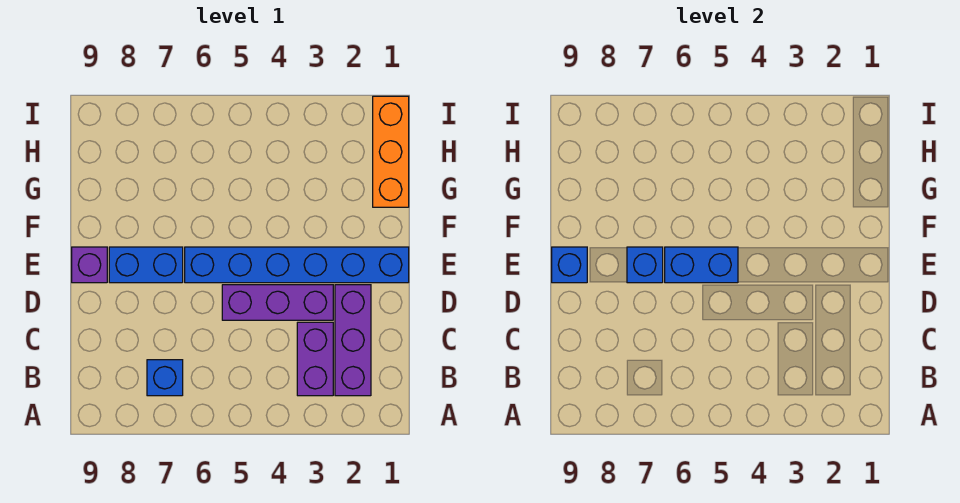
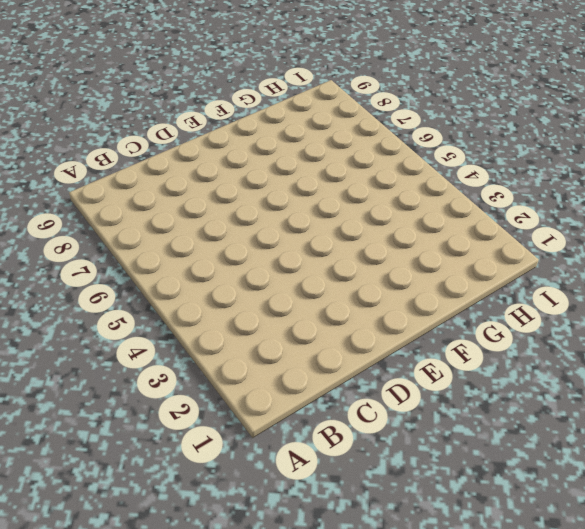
none -> purple brick B2:D2 level 1
none -> purple brick B3:C3 level 1

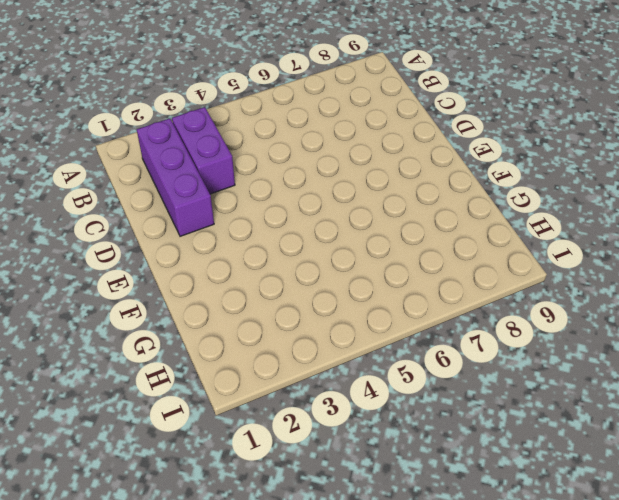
none -> blue brick B7 level 1
none -> purple brick D3:D5 level 1

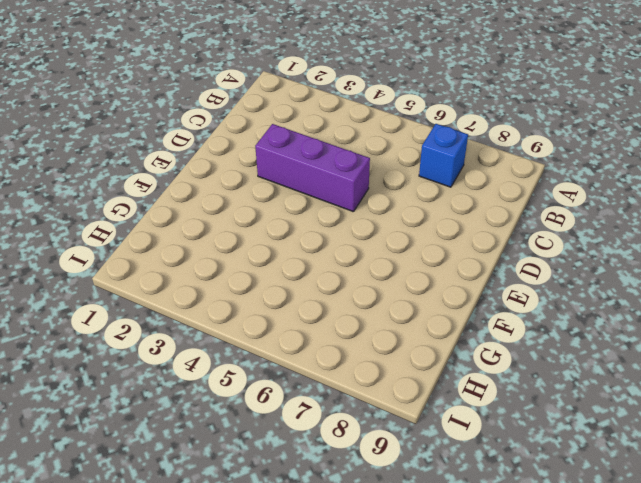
none -> purple brick B2:D2 level 1
none -> purple brick B3:C3 level 1

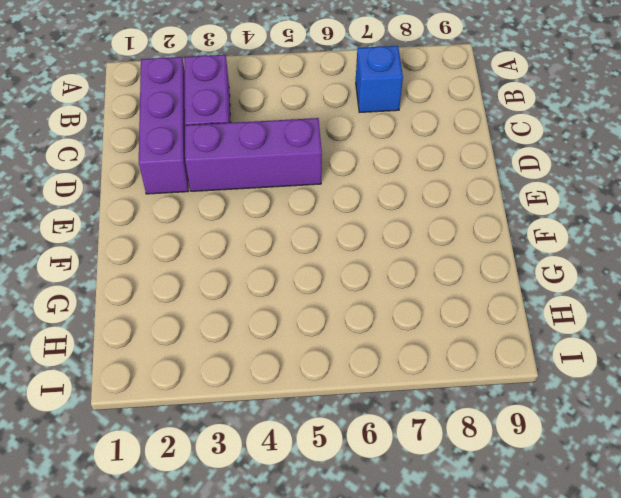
none -> blue brick E1:E6 level 1
none -> blue brick E7:E8 level 1

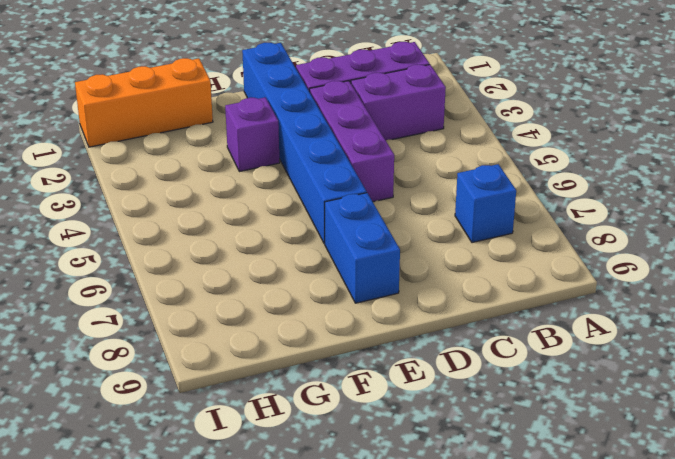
purple brick F3 level 1 -> purple brick E9 level 1
none -> blue brick E5:E6 level 2
none -> blue brick E7 level 2

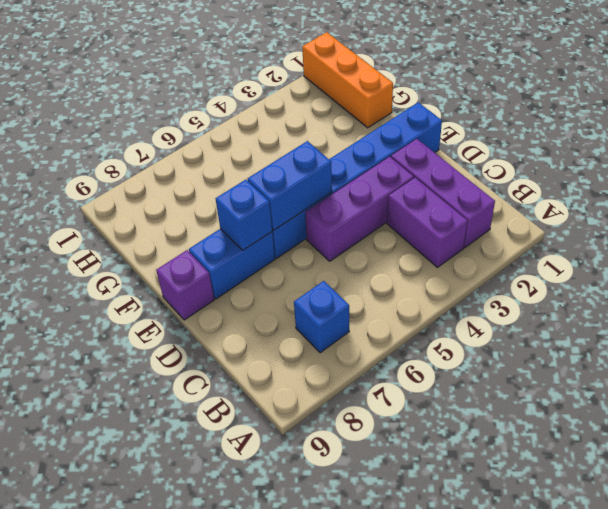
none -> blue brick E9 level 2

